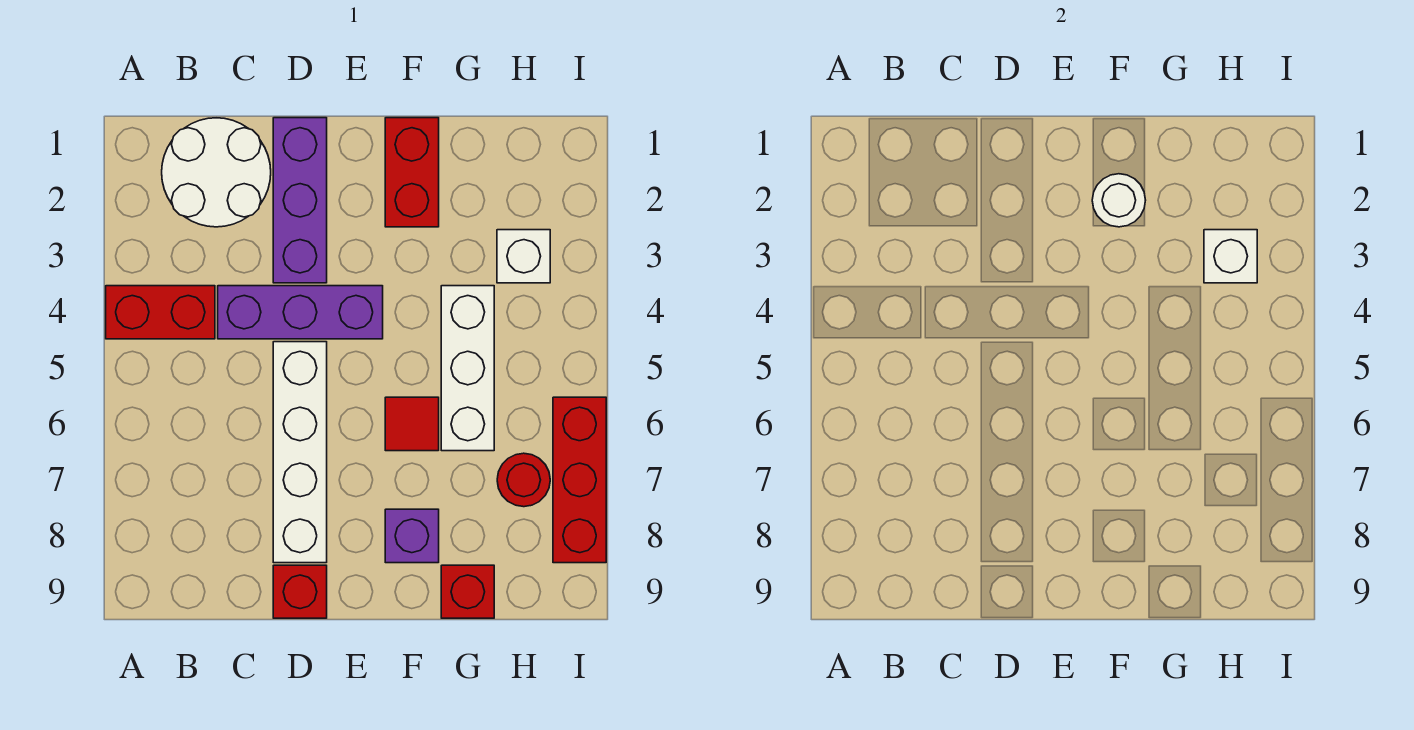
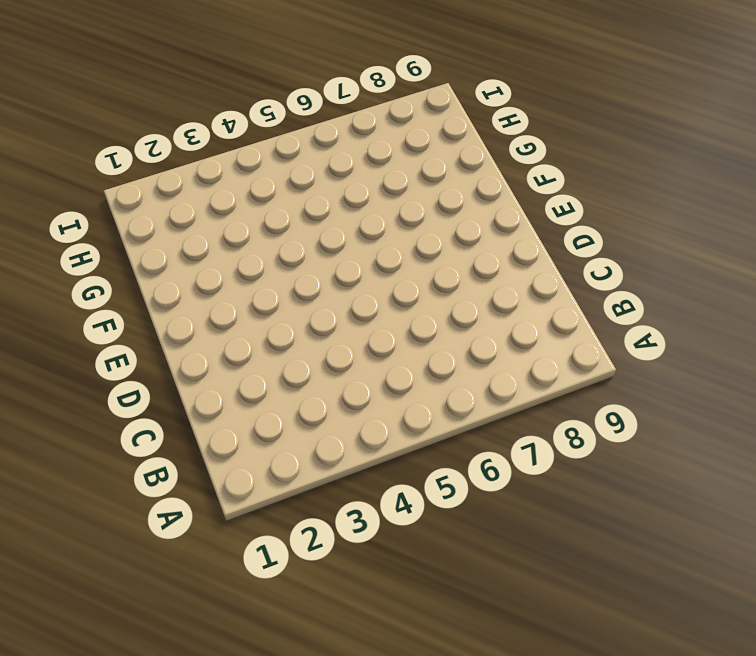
none -> red brick A4:B4 level 1
none -> white round brick B1:C2 level 1
none -> purple brick C4:E4 level 1

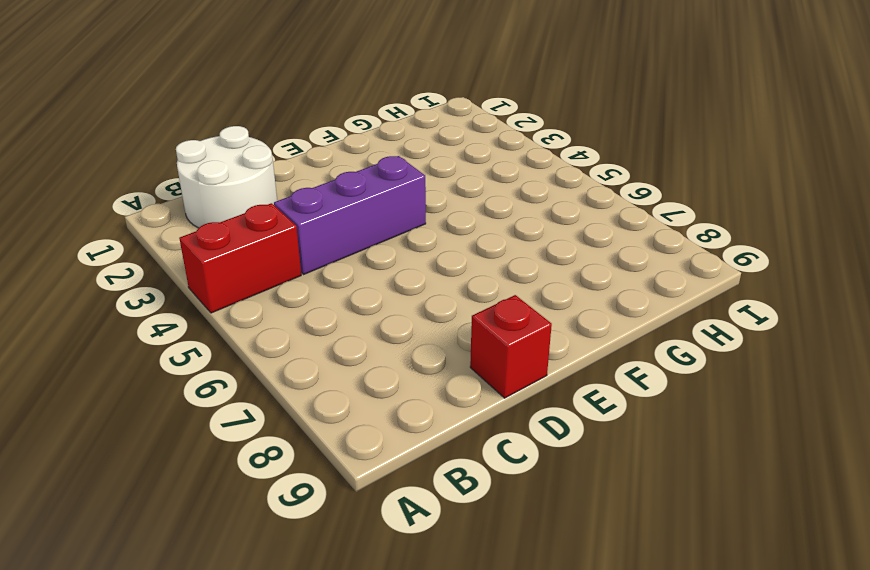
none -> purple brick D1:D3 level 1
none -> white brick D5:D8 level 1
none -> red brick F1:F2 level 1

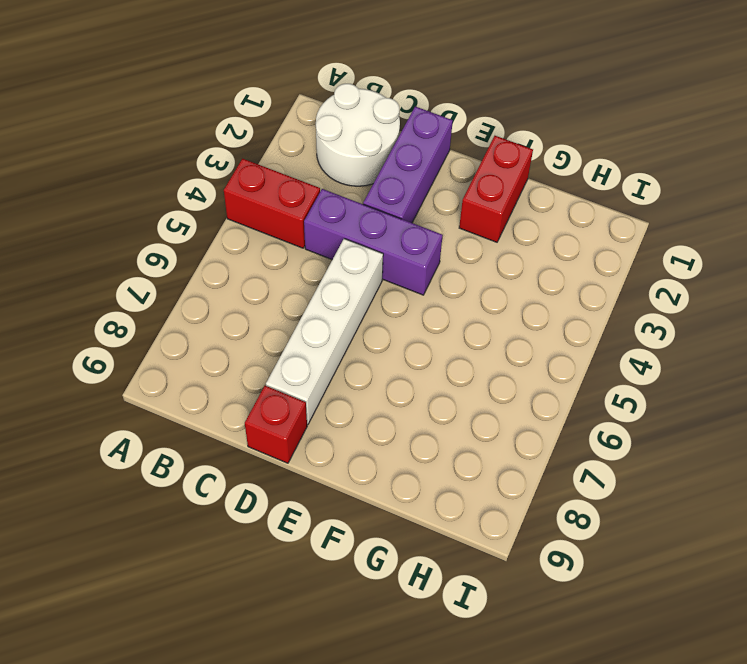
none -> red tile F6 level 1
none -> purple brick F8 level 1
none -> white brick G4:G6 level 1

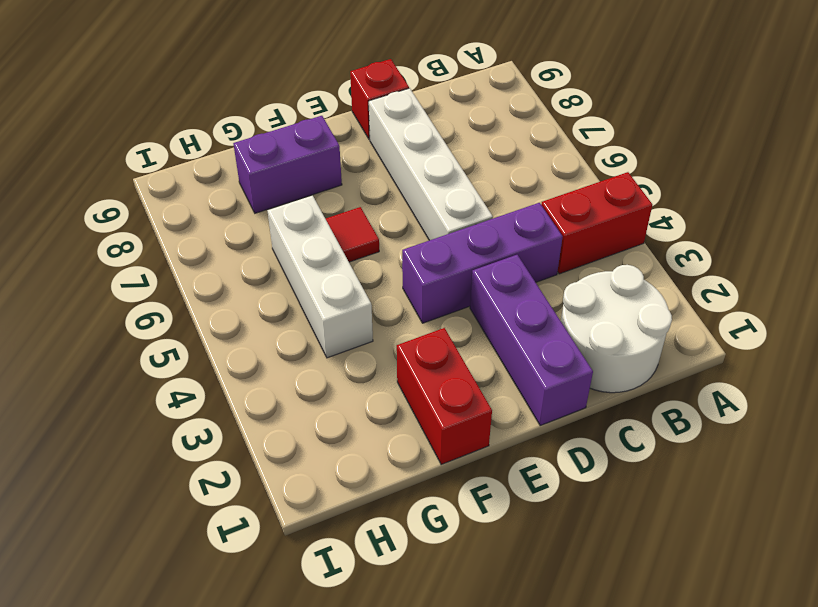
purple brick F8:G8 level 1 -> purple brick F8 level 1
none -> red brick G9 level 1
none -> white brick H3 level 1
none -> red round brick H7 level 1

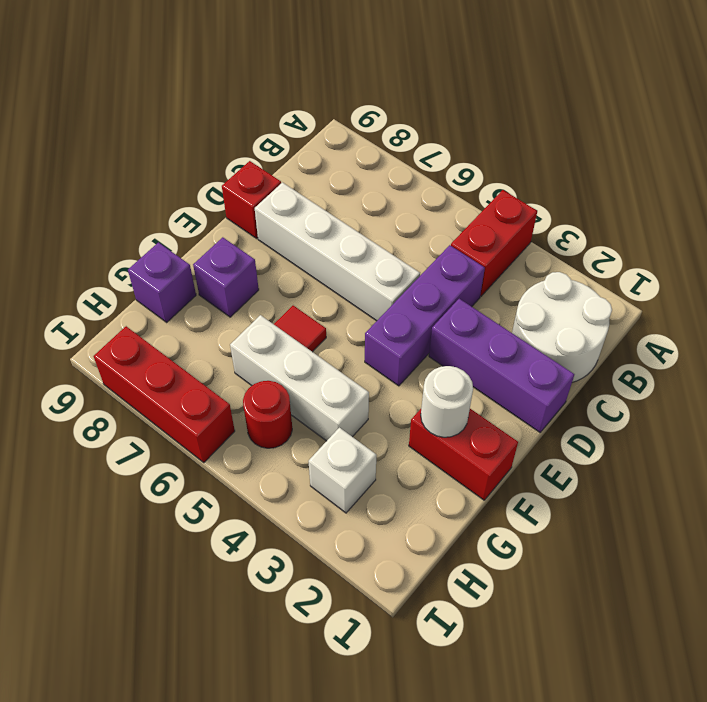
purple brick G9 level 1 -> red brick G9 level 1
red round brick H5 level 1 -> red round brick H7 level 1
none -> white brick H3 level 2

